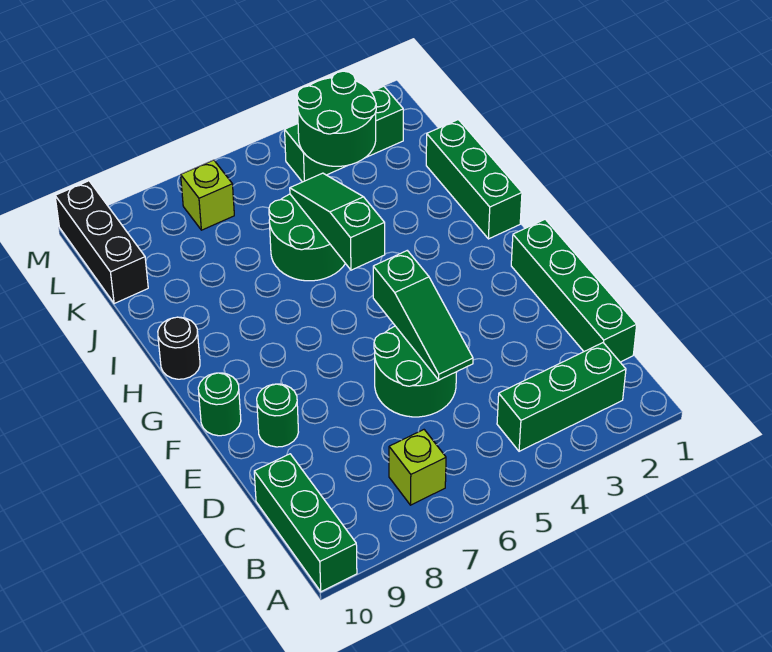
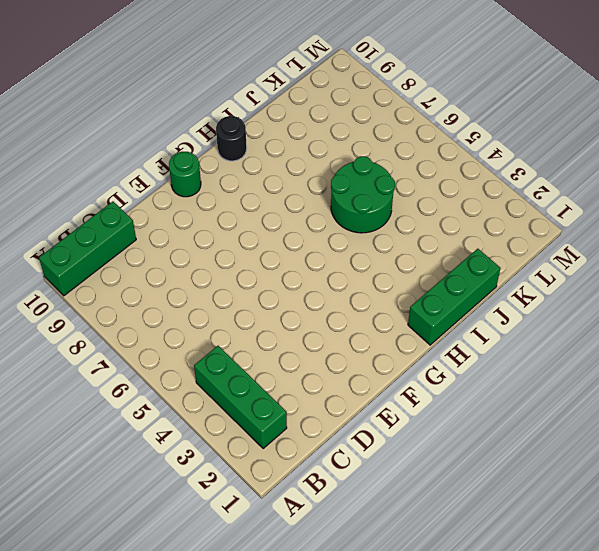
none -> lime brick B7 level 1
none -> green brick C1:F1 level 1
none -> green round brick D5:E6 level 1

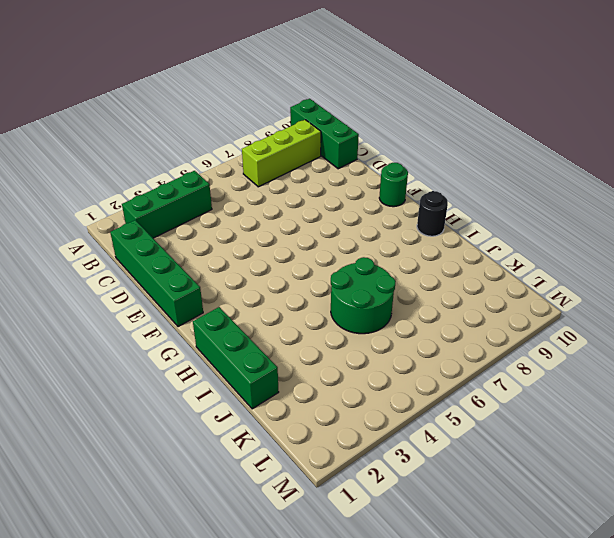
lime brick B7:B9 level 1 -> lime brick B7 level 1
none -> green round brick D5:E6 level 1
none -> green round brick E9 level 1
none -> black brick K10:M10 level 1

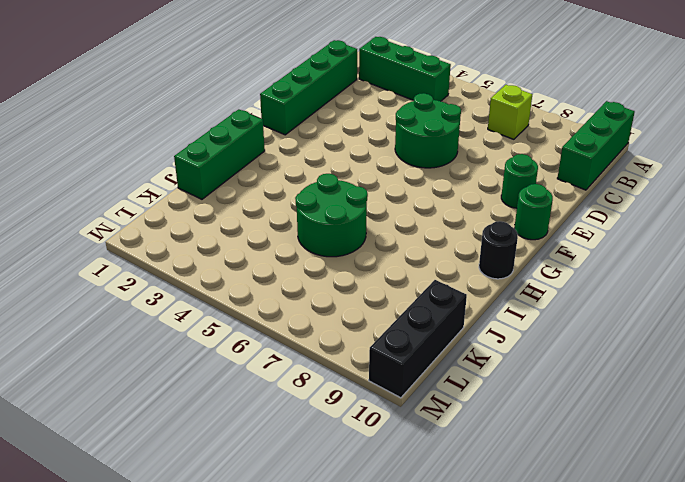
none -> green brick L2:L4 level 1
none -> lime brick L7 level 1
none -> green slope D5:F5 level 2 top F

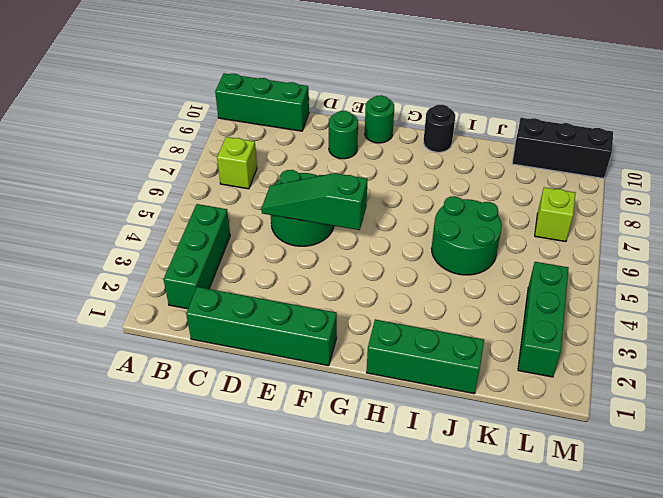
none -> green slope H5:J5 level 2 top H
none -> green round brick K3:L4 level 2

